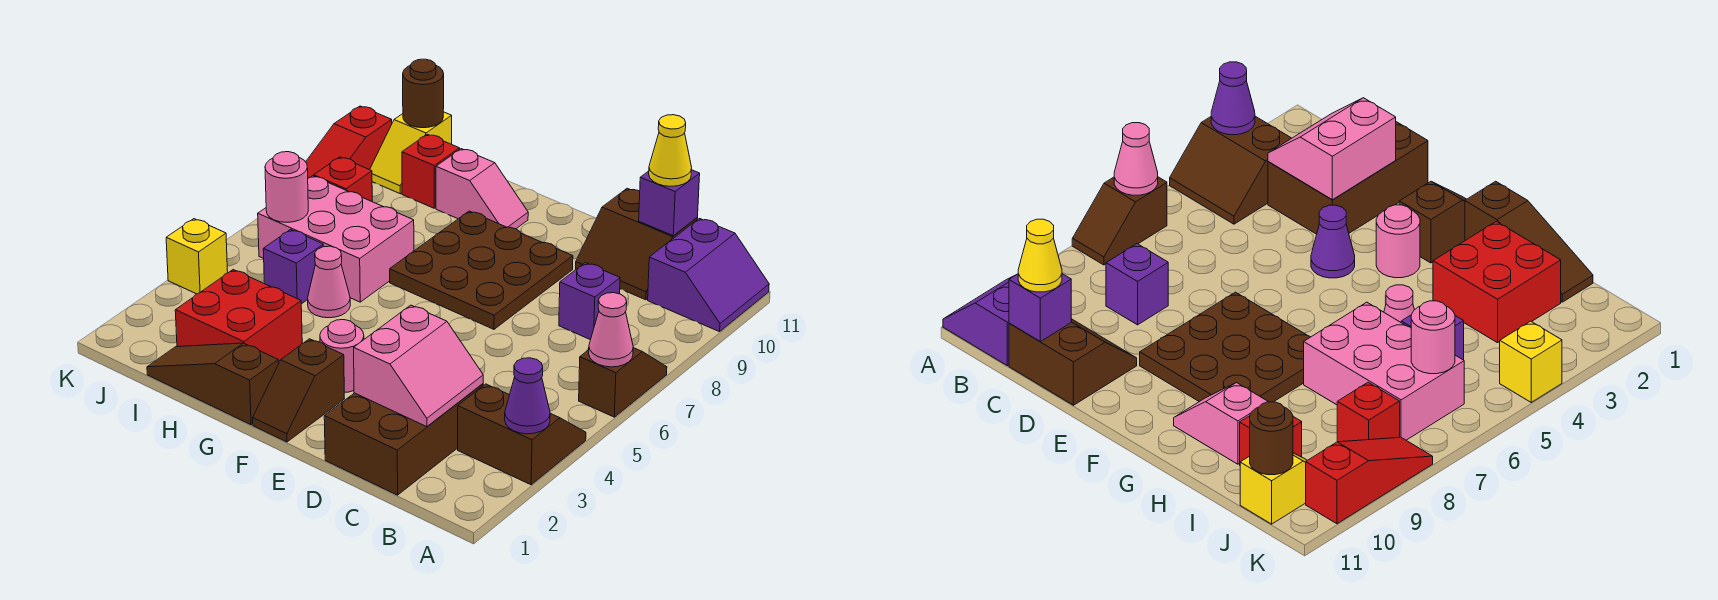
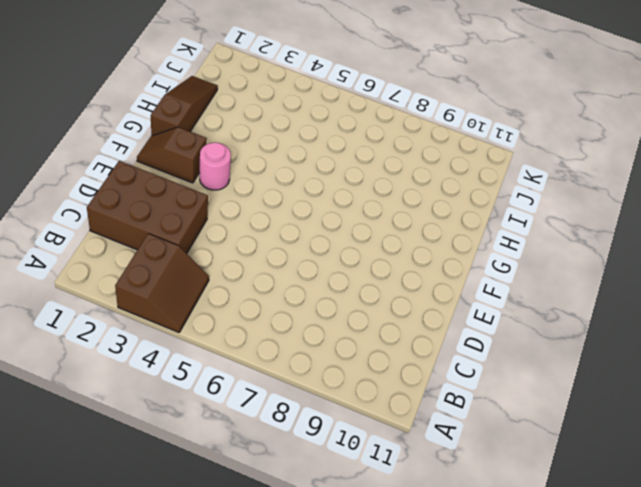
none -> brown slope A6:A7 level 1 top 6
none -> purple slope A10:B11 level 1 top B
none -> purple brick C8 level 1

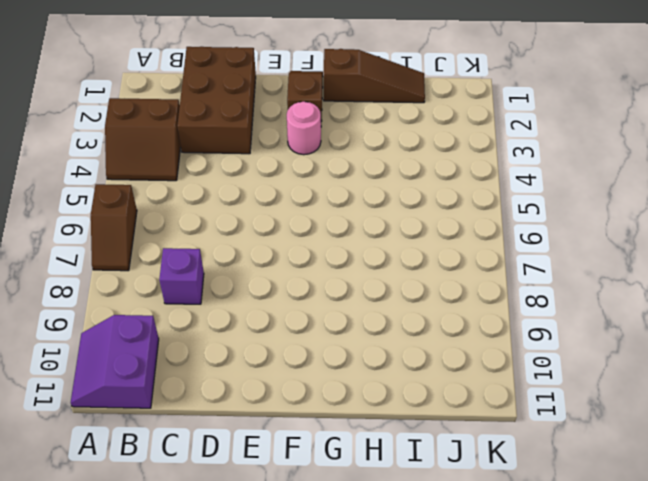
none -> brown slope C10:D11 level 1 top 11
none -> purple cone E4 level 1
none -> brown plate E7:G9 level 1

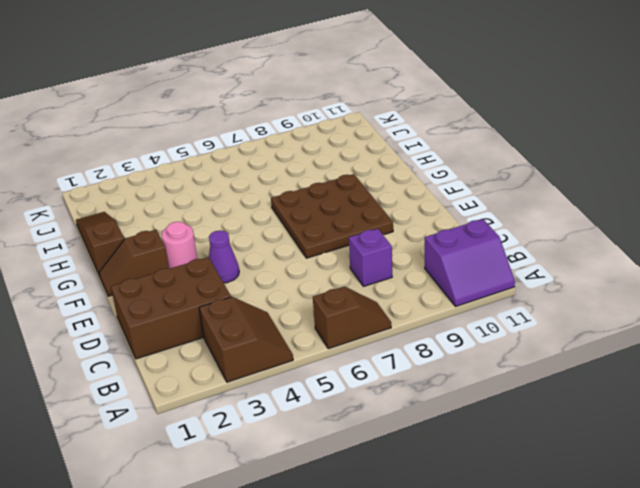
none -> brown slope C10:D11 level 1 top 11
none -> pink slope G10:H10 level 1 top H
none -> red brick H2:I3 level 1

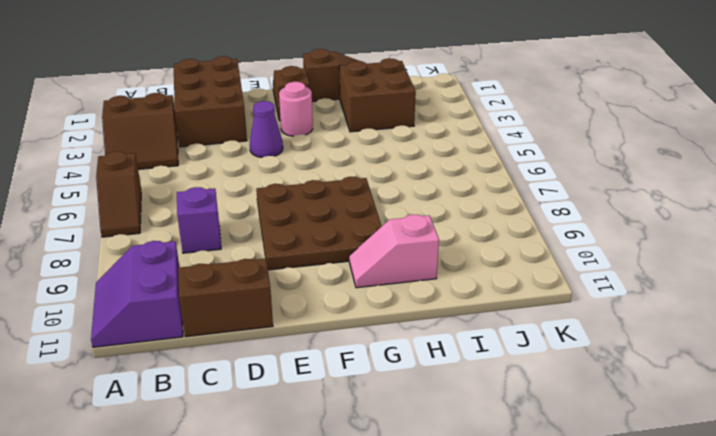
brown brick H2:I3 level 1 -> red brick H2:I3 level 1
none -> pink cone H5 level 1
none -> pink brick H6:J7 level 1
none -> purple brick I5 level 1

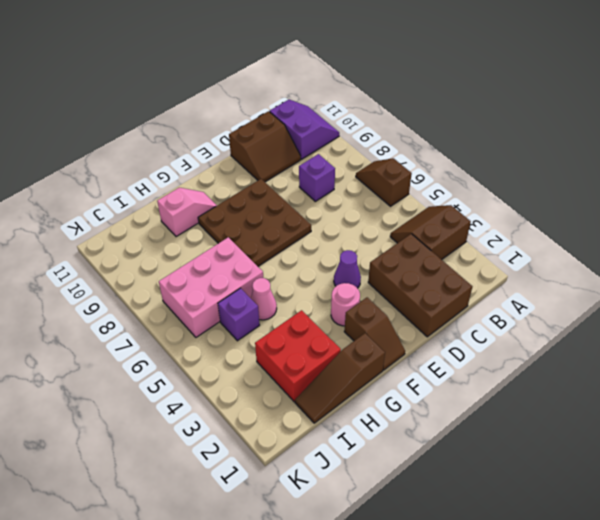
none -> red brick I10 level 1
none -> red brick J8 level 1
none -> yellow slope J10:J11 level 1 top 11

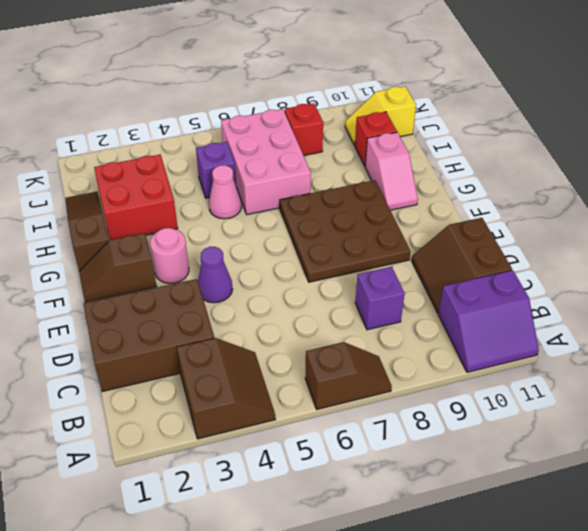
none -> yellow brick K4 level 1
none -> red slope K8:K10 level 1 top 10
none -> purple cone A3 level 2

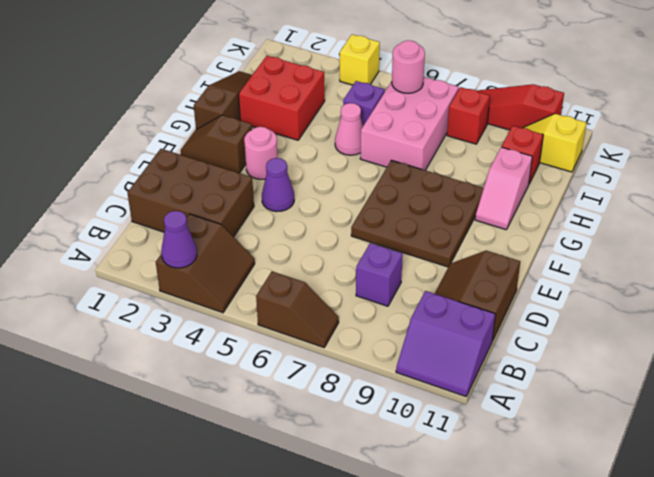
none -> pink cone A6 level 2
none -> pink slope C2:D3 level 2 top D
none -> purple brick C11 level 2

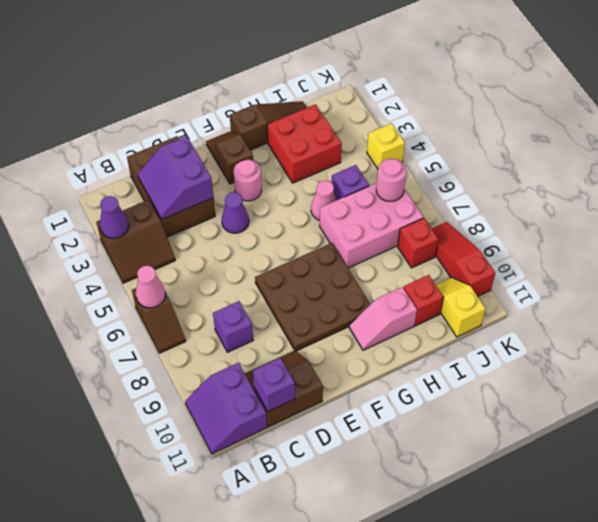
purple slope C2:D3 level 2 top D -> pink slope C2:D3 level 2 top D
none -> brown round brick J11 level 2
none -> yellow cone C11 level 3

